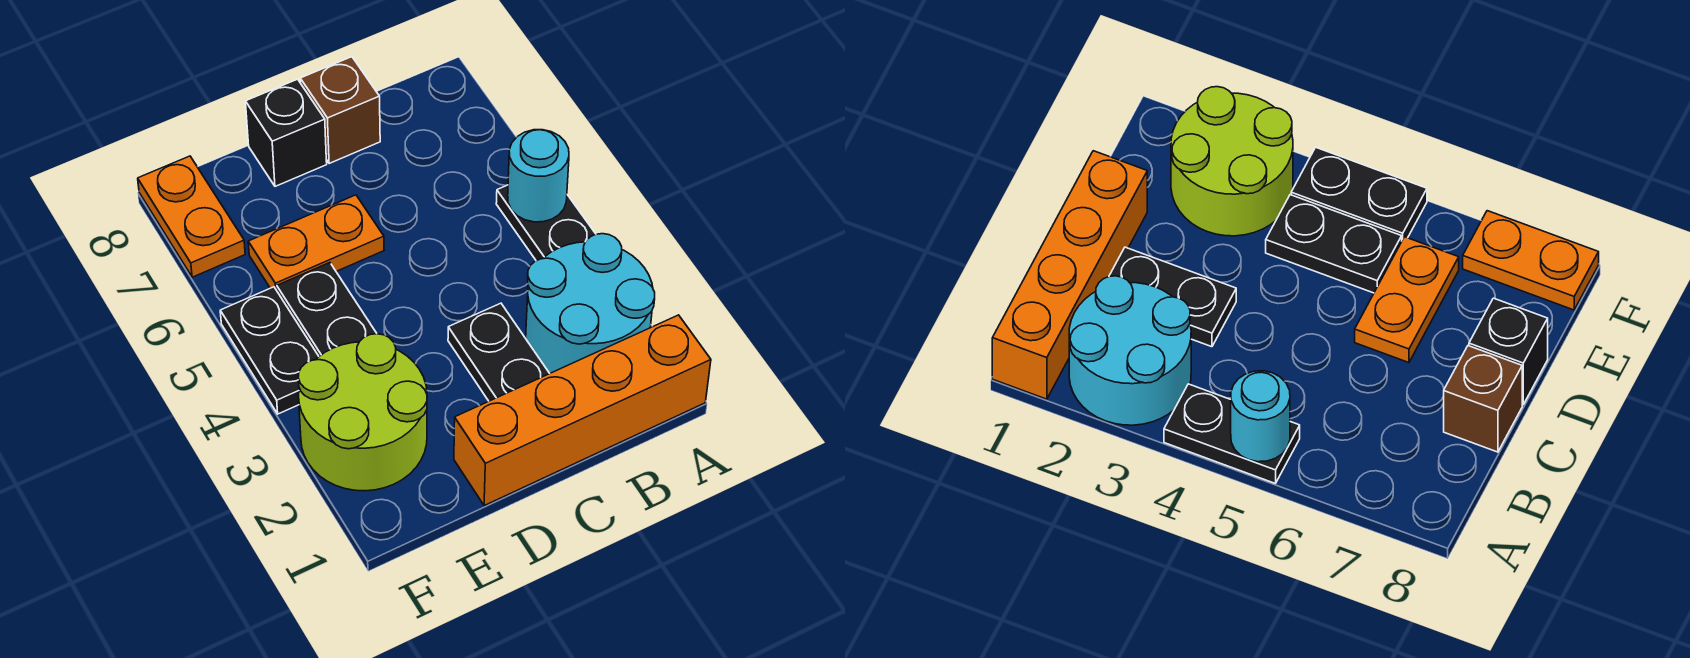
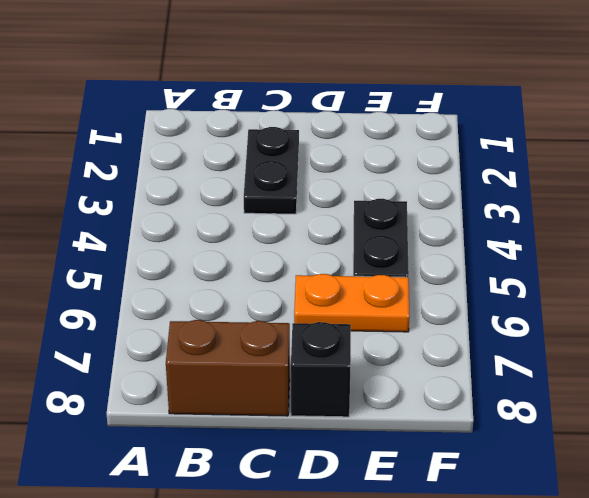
brown brick B8:C8 level 1 -> brown brick C8 level 1
none -> orange brick A1:D1 level 1
none -> cyan round brick A2:B3 level 1
none -> black plate A4:A5 level 1

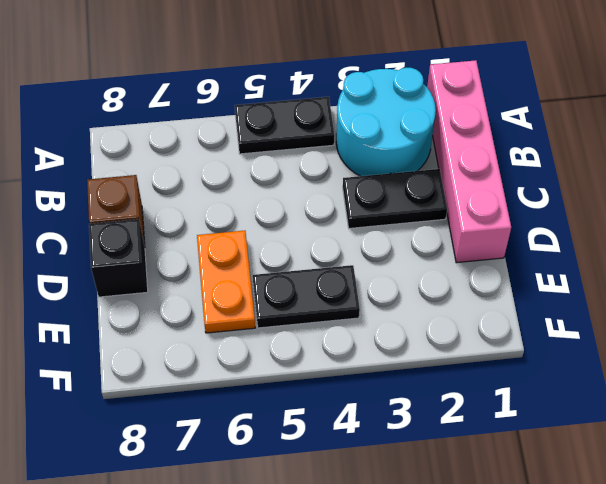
pink brick A1:D1 level 1 -> orange brick A1:D1 level 1
none -> lime round brick E2:F3 level 1
none -> black plate F4:F5 level 1
none -> orange plate F7:F8 level 1

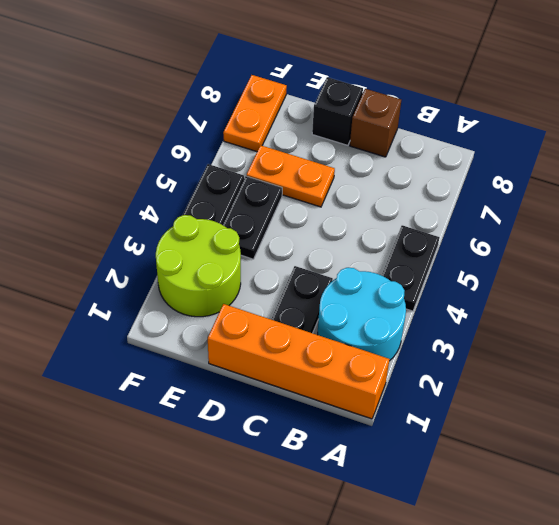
none -> cyan round brick A5 level 2

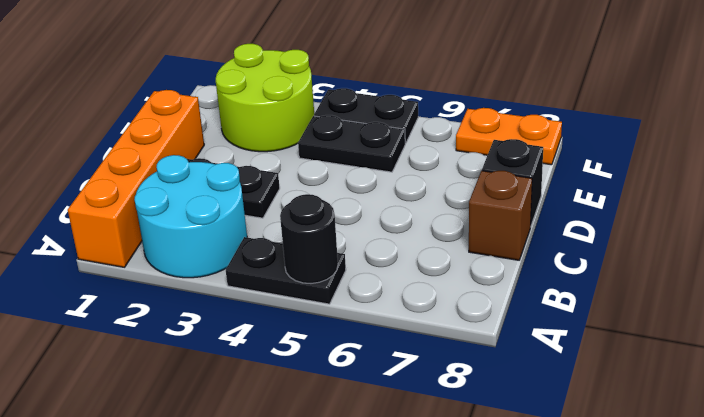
black round brick A5 level 2 -> cyan round brick A5 level 2
none -> orange plate D6:E6 level 1

